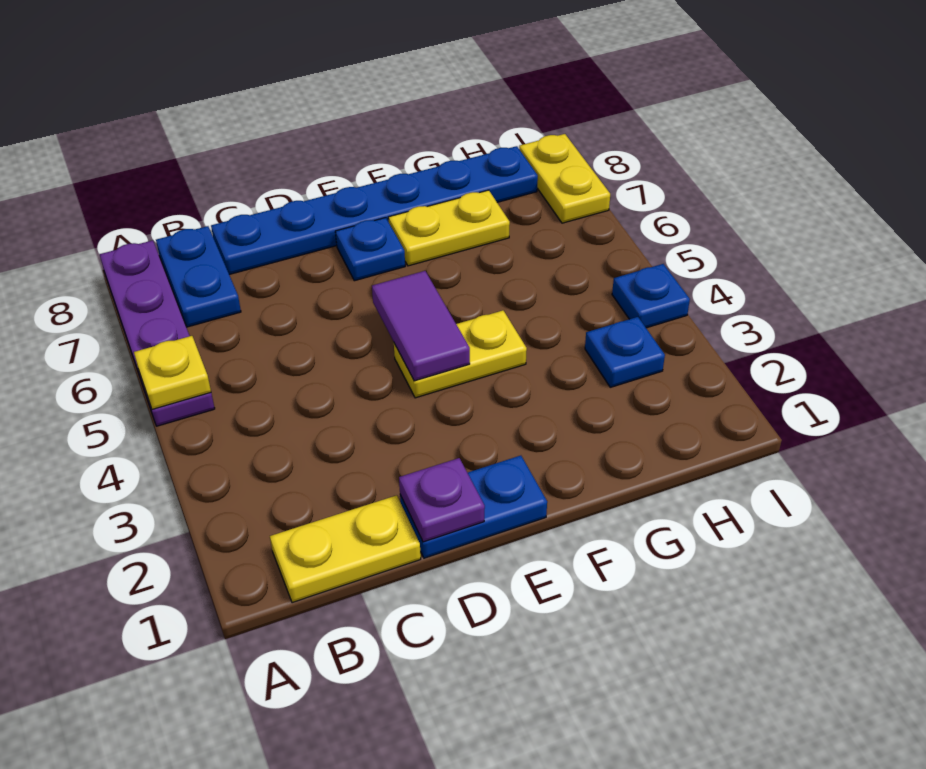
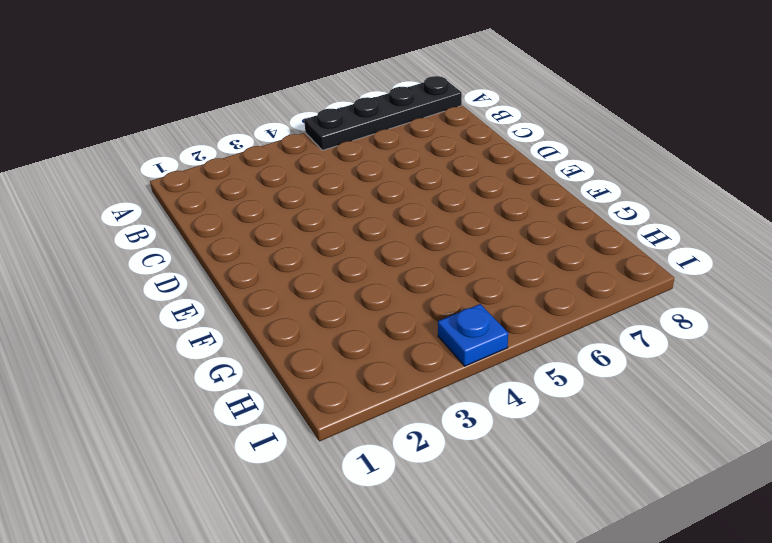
black plate A5:A8 level 1 -> purple plate A5:A8 level 1
none -> yellow plate B1:C1 level 1
none -> blue plate B7:B8 level 1
none -> blue plate C8:H8 level 1

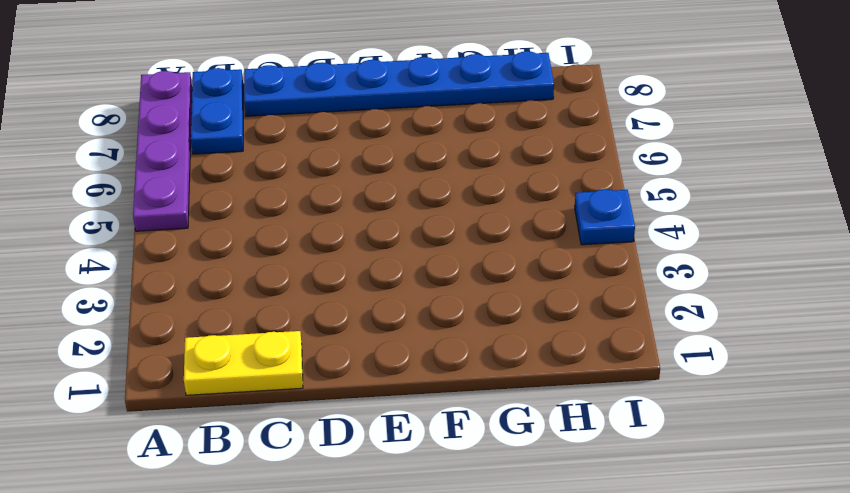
none -> blue plate D1:E1 level 1
none -> yellow plate E4:F4 level 1
none -> blue plate E7 level 1

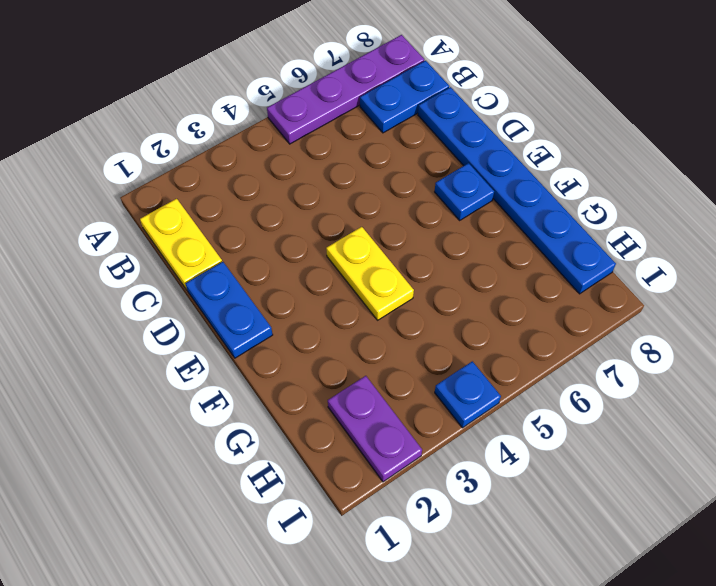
purple plate H2:I2 level 1 -> none
none -> yellow plate F7:G7 level 1
none -> blue plate H3 level 1
none -> yellow plate I7:I8 level 1

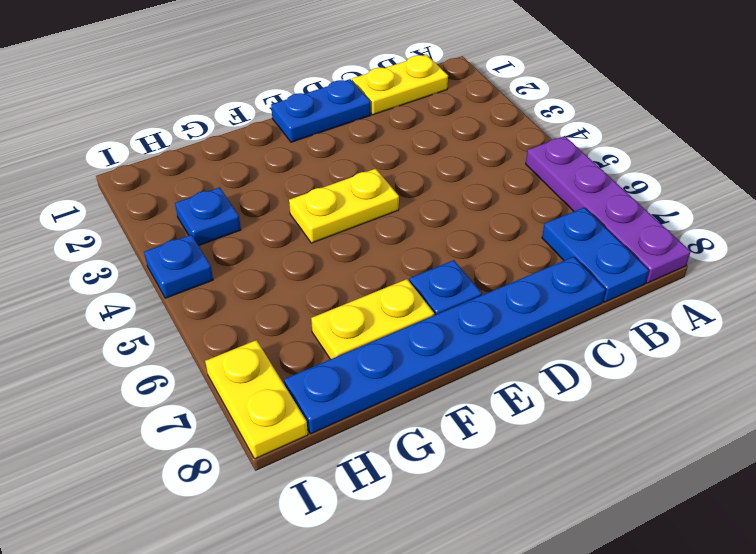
none -> yellow plate A5 level 2
none -> purple plate D1 level 2
none -> purple tile E4:E5 level 2

